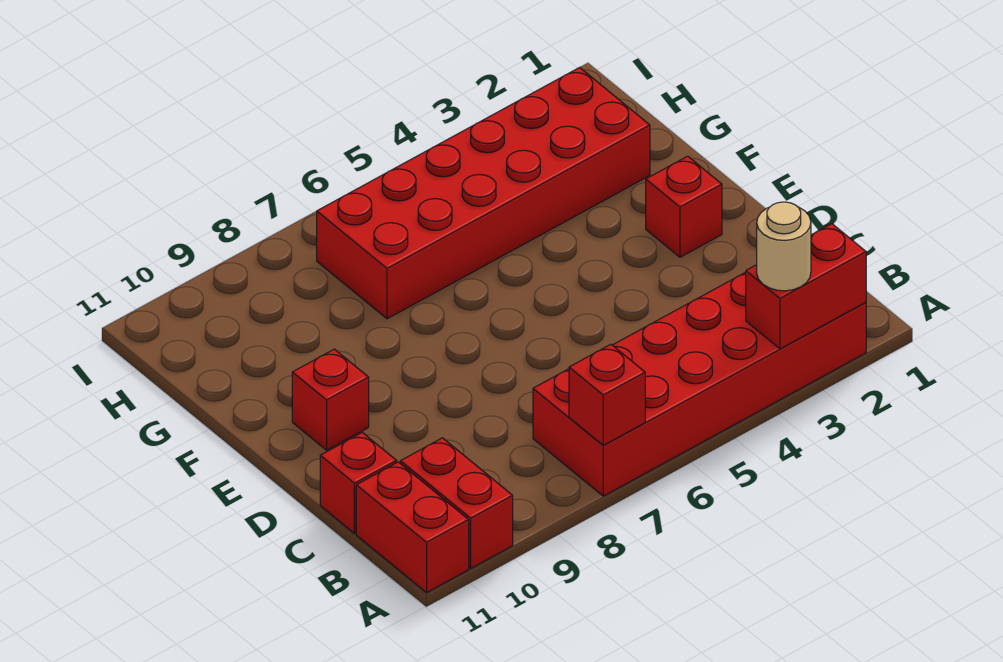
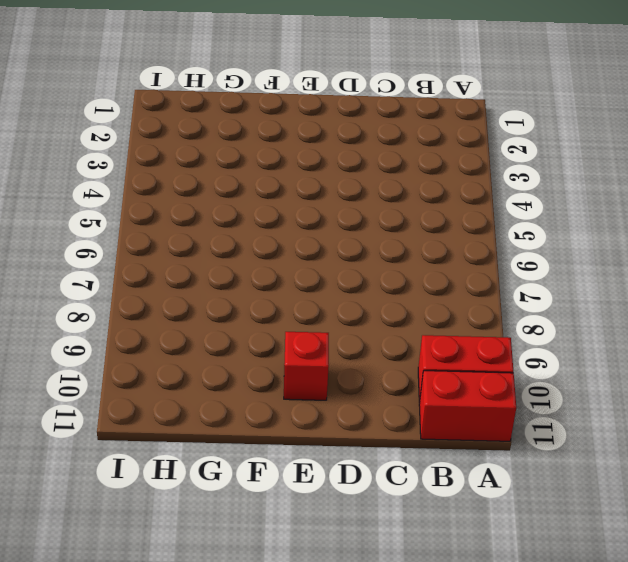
none -> red brick A2:B7 level 1
none -> red brick C11 level 1

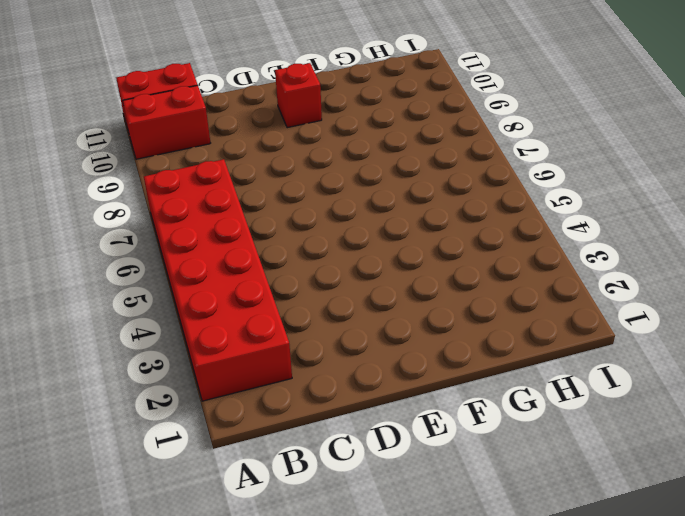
none -> red brick C11 level 1
none -> red brick E2 level 1

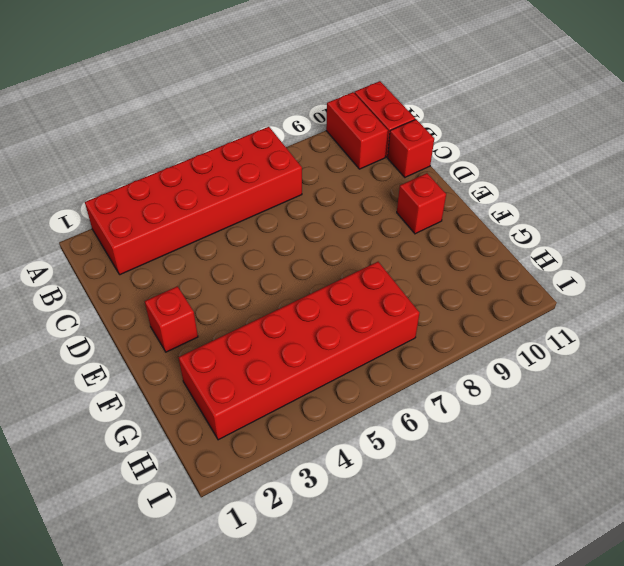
none -> red brick A2:A3 level 2
none -> red brick A7 level 2

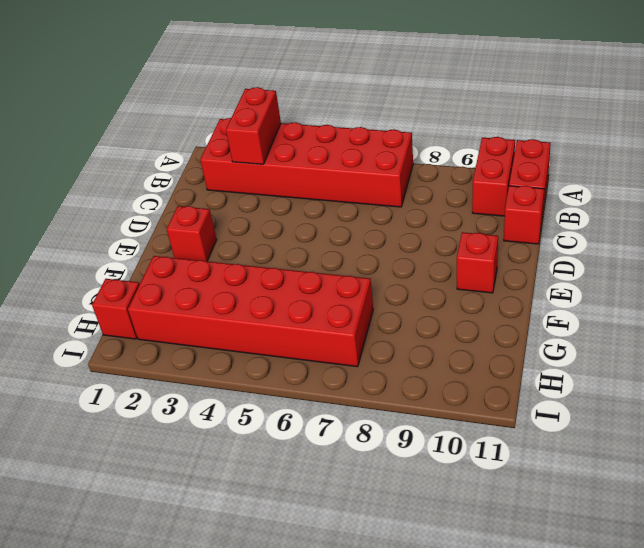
red brick A3:B3 level 2 -> red brick A2:A3 level 2
red brick H1 level 1 -> red brick A7 level 2
none -> tan round brick A3 level 3

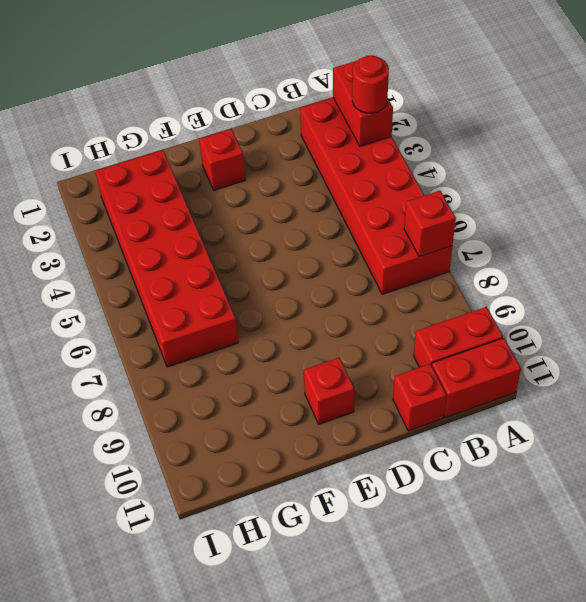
red round brick A3 level 3 -> tan round brick A3 level 3

